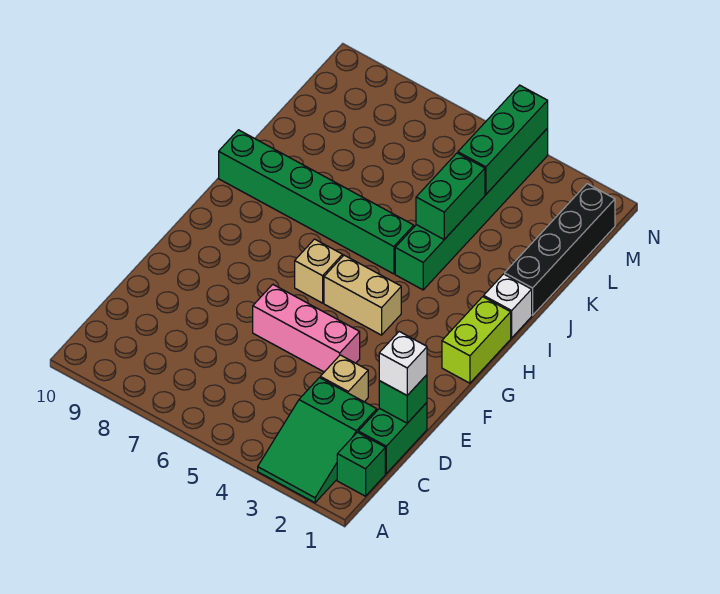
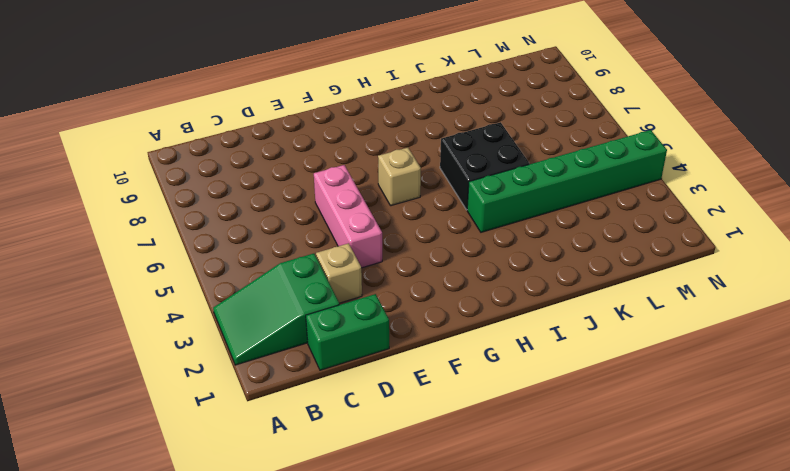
black brick I5:J6 level 1 -> green brick I5:I10 level 1
none -> green brick B1 level 1
none -> lime brick G1:H1 level 1
none -> tan brick G4:G5 level 1

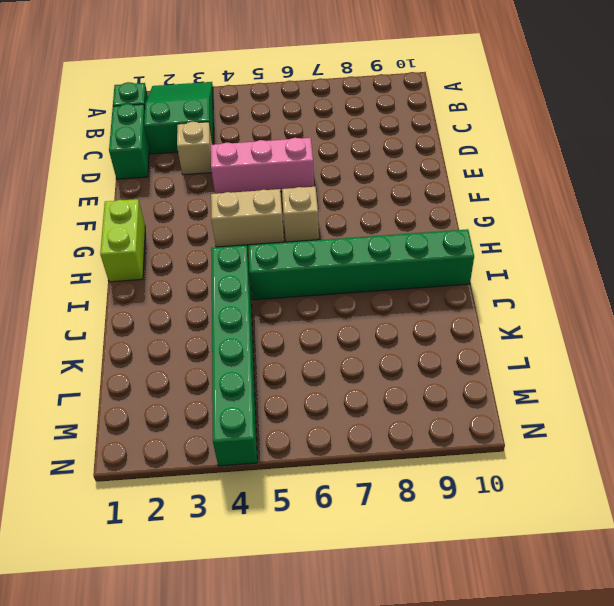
none -> white brick I1 level 1
none -> black brick J1:M1 level 1
none -> green brick D1 level 2

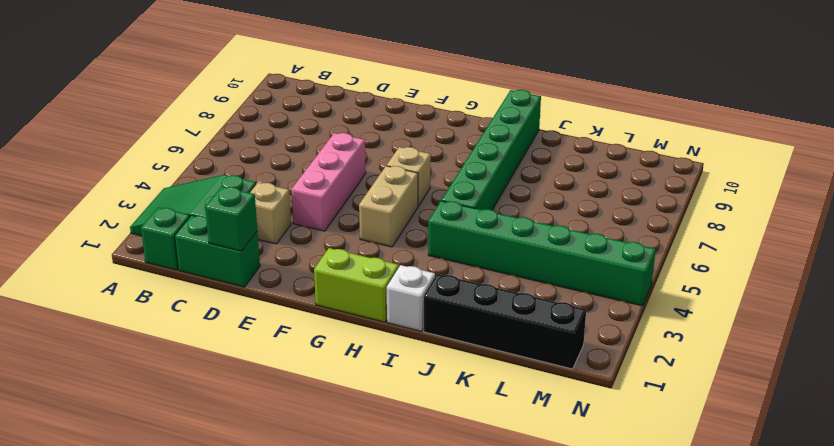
none -> green brick J4:K4 level 2
none -> green brick L4:N4 level 2
none -> white brick D1 level 3

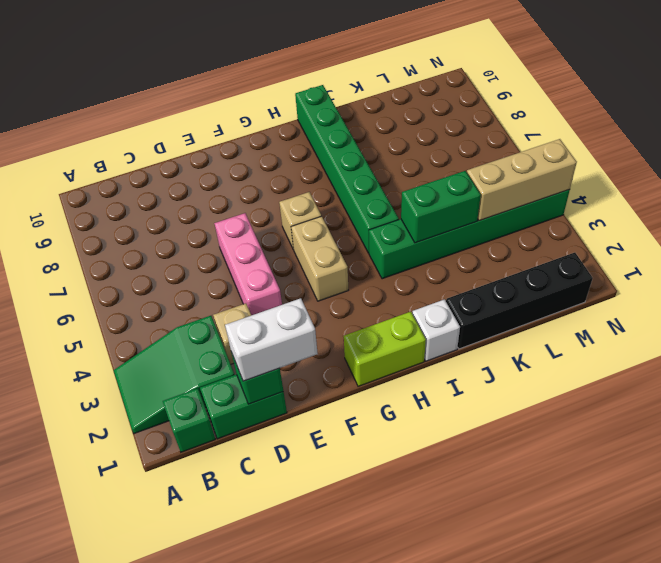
white brick D1:E1 level 3 -> white brick D1 level 3
tan brick L4:N4 level 2 -> green brick L4:N4 level 2

